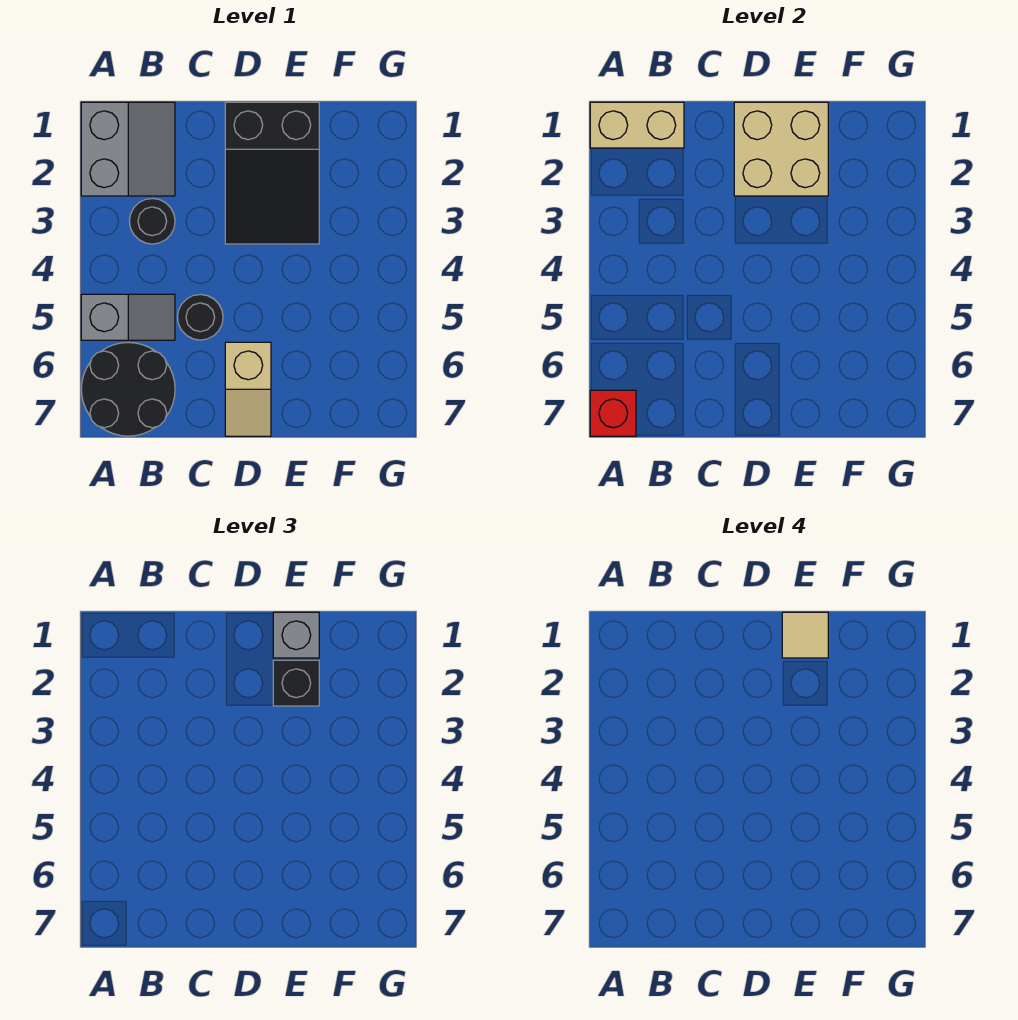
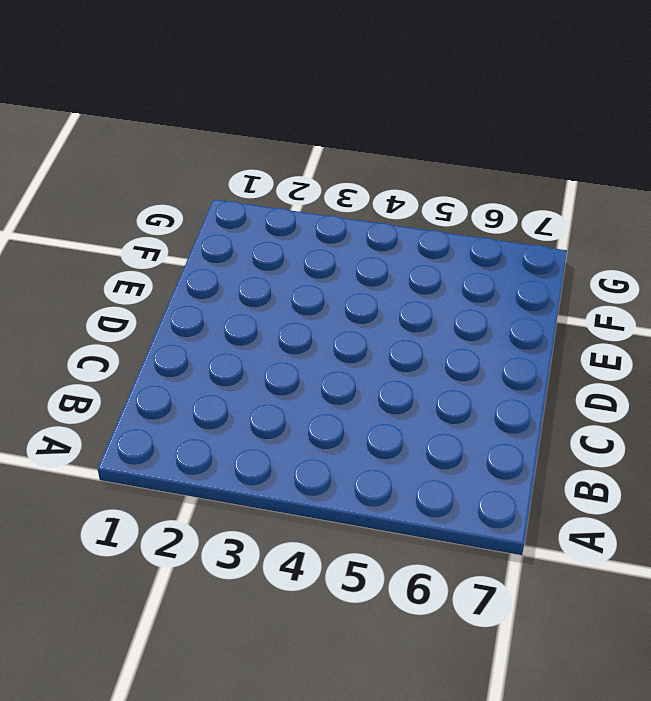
none -> grey slope A1:B2 level 1 top A
none -> grey slope A5:B5 level 1 top A
none -> black round brick A6:B7 level 1

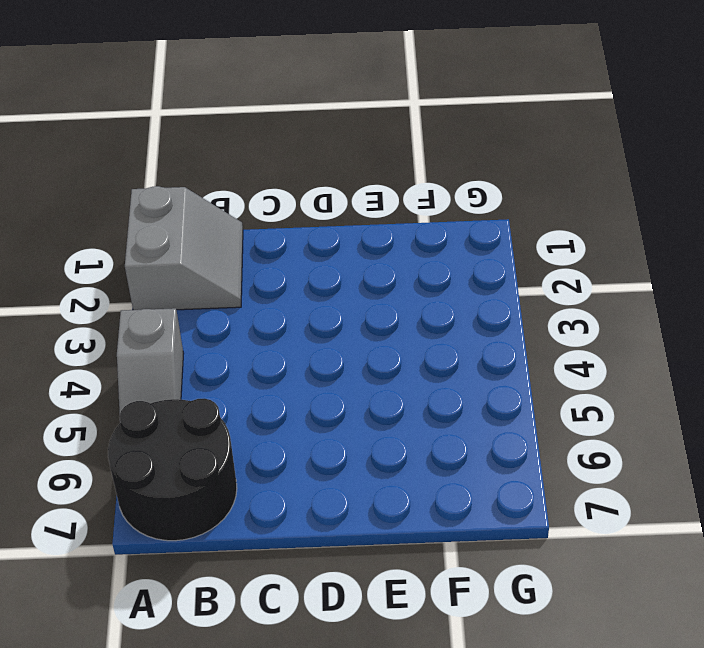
grey slope A4:A5 level 1 top 4 -> grey slope A5:B5 level 1 top A
none -> black round brick B3 level 1
none -> black round brick C5 level 1
none -> black slope D1:E3 level 1 top 1

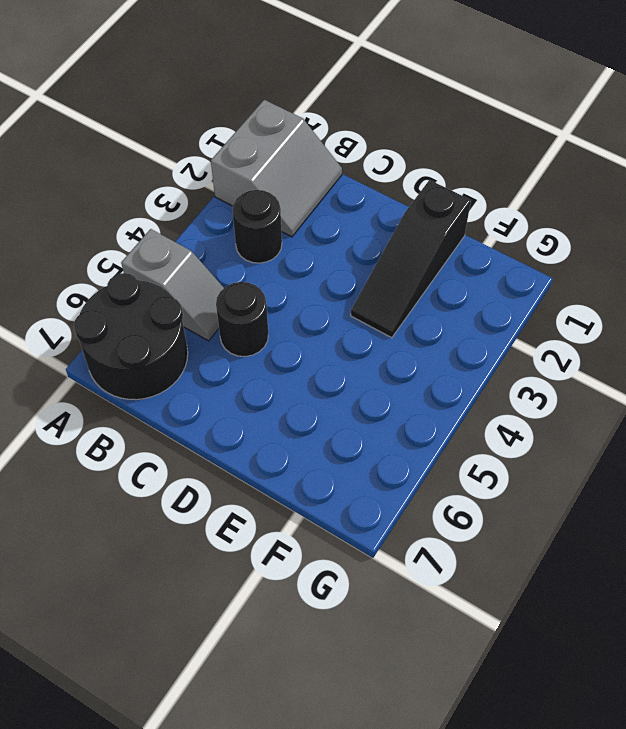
black slope E1:E3 level 1 top 1 -> black slope D1:E3 level 1 top 1
none -> tan slope D6:D7 level 1 top 6
none -> tan brick A1:B1 level 2
none -> red brick A7 level 2

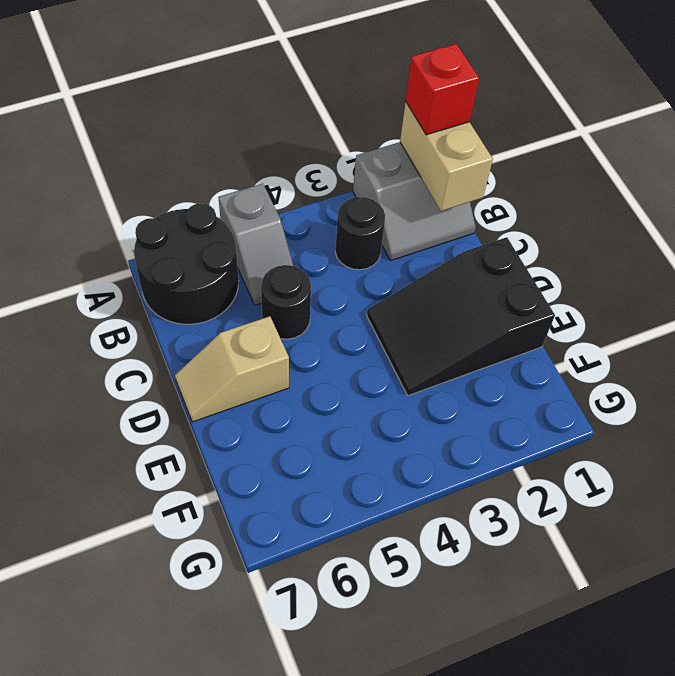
red brick A1 level 3 -> red brick A7 level 2
none -> tan brick D1:E2 level 2
none -> grey brick E1 level 3
none -> black brick E2 level 3

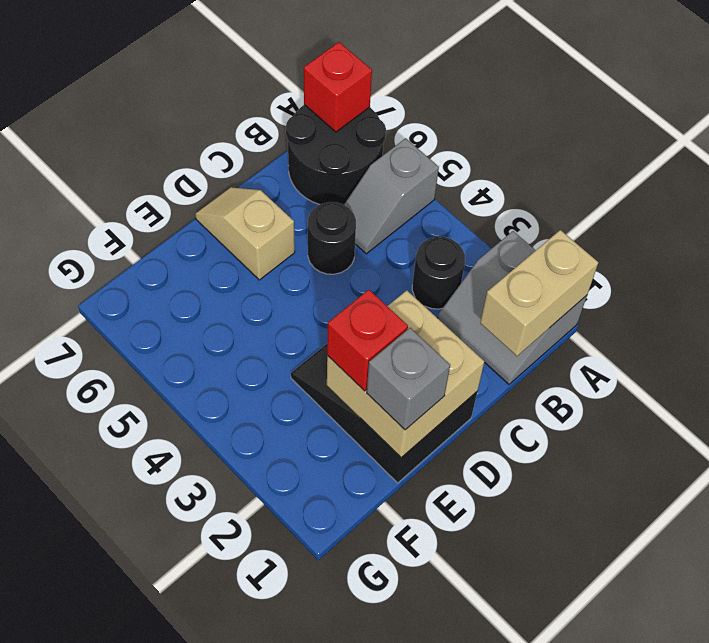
red brick E2 level 3 -> black brick E2 level 3
none -> tan tile E1 level 4

